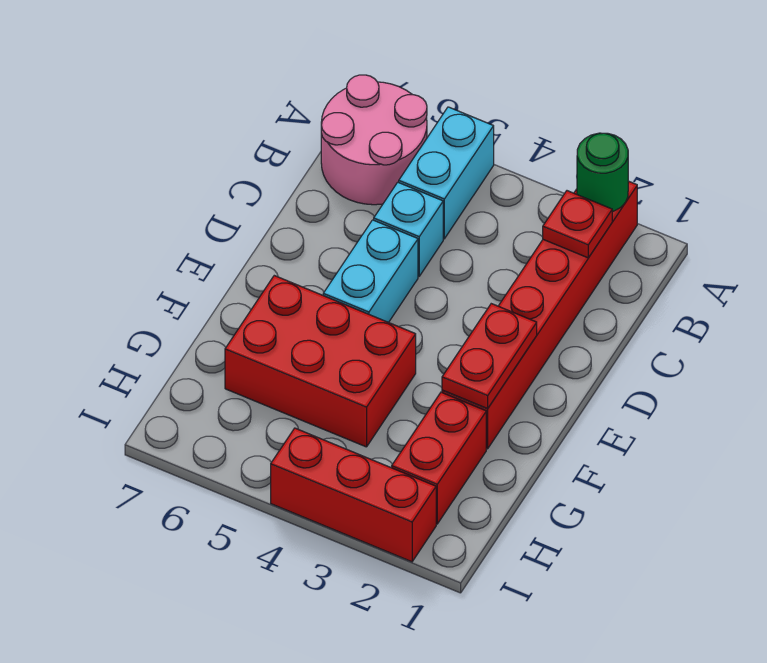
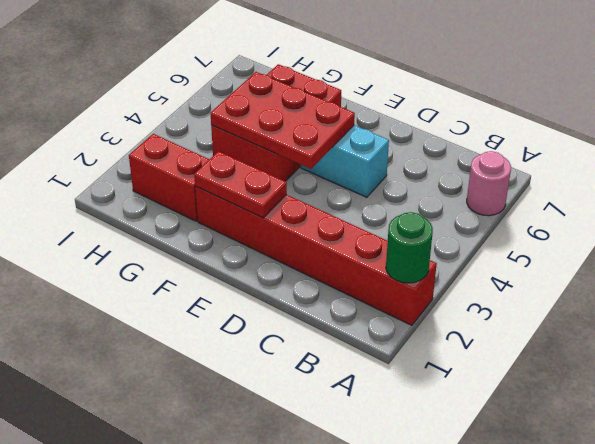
pink round brick A6 level 1 -> pink round brick A6:B7 level 1
red plate E4:G5 level 2 -> none
none -> cyan brick A5:B5 level 1
none -> cyan brick C5 level 1

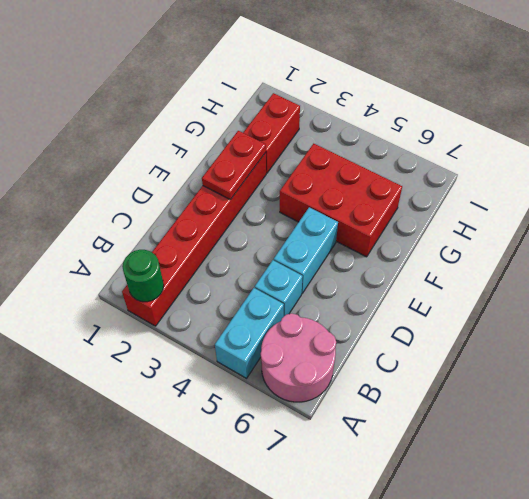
none -> red brick I2:I4 level 1
none -> red plate B2 level 2

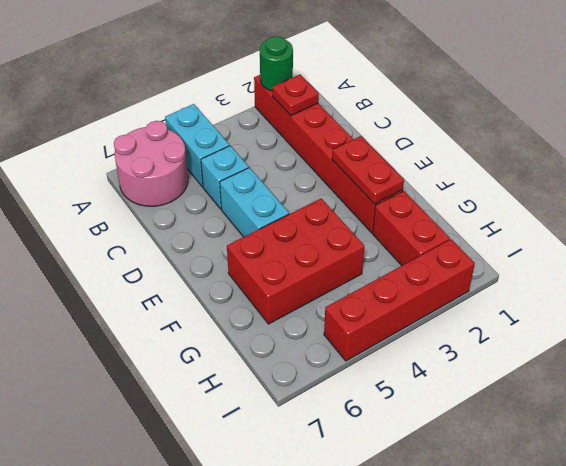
red brick I2:I5 level 1 -> red brick I2:I4 level 1

